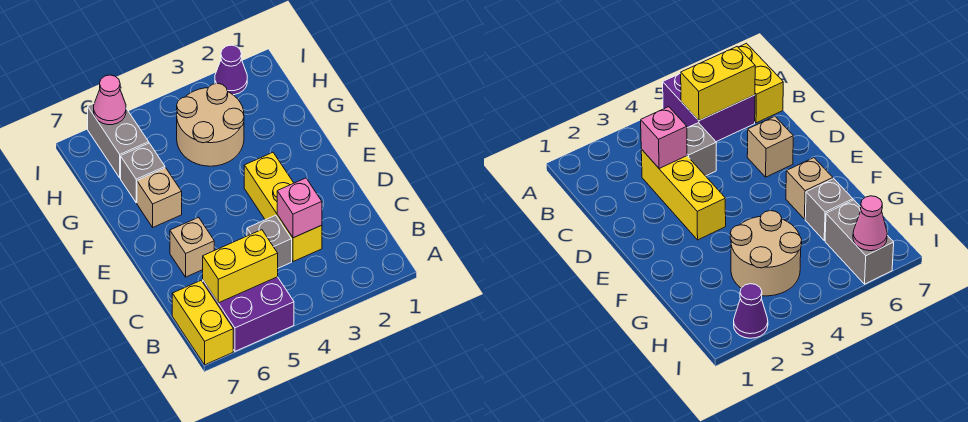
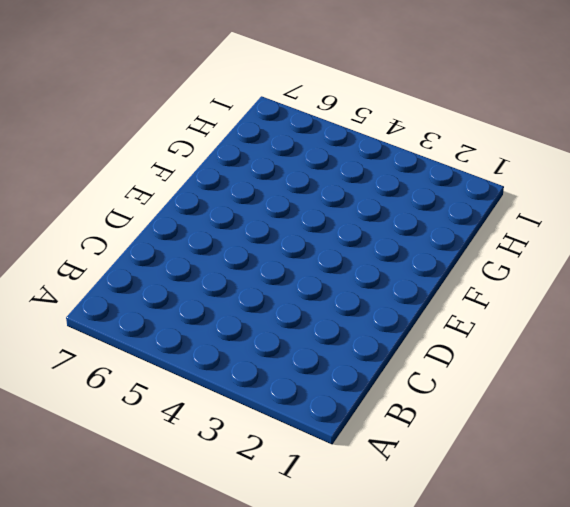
none -> purple brick A5:B6 level 1
none -> yellow brick A7:B7 level 1
none -> yellow brick C3:E3 level 1

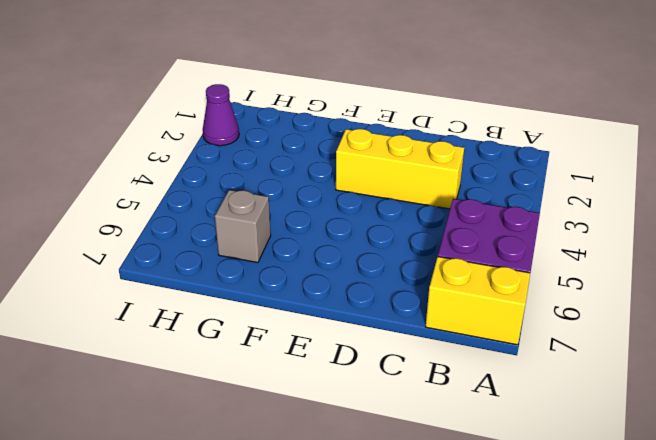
none -> grey brick C4 level 1
none -> tan brick D6 level 1
none -> tan brick F6 level 1

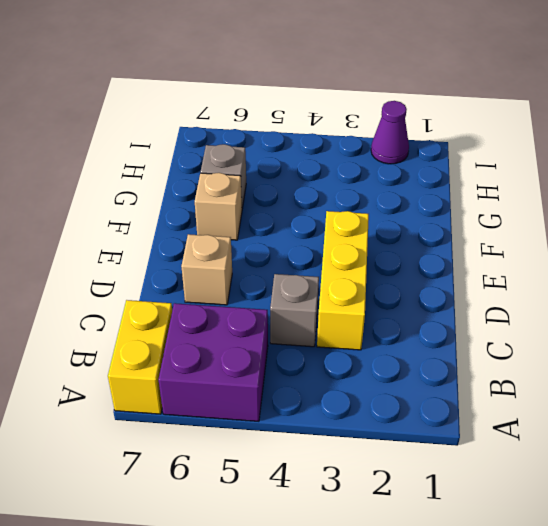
none -> tan round brick G3:H4 level 1
none -> grey brick H6:I6 level 1
none -> yellow brick B5:B6 level 2

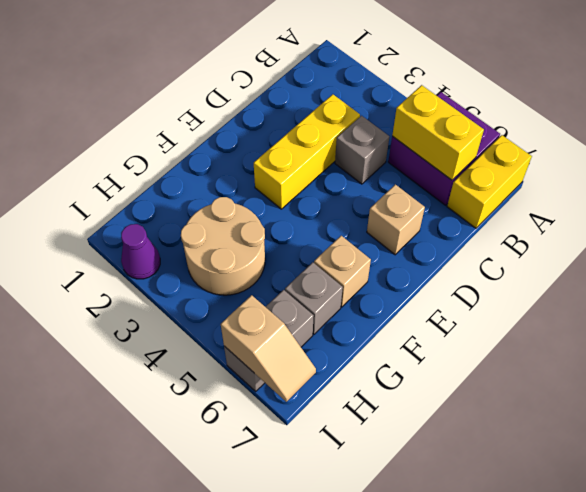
tan slope I6:I7 level 2 top 6 -> pink cone I6 level 2
none -> pink brick C3 level 2

